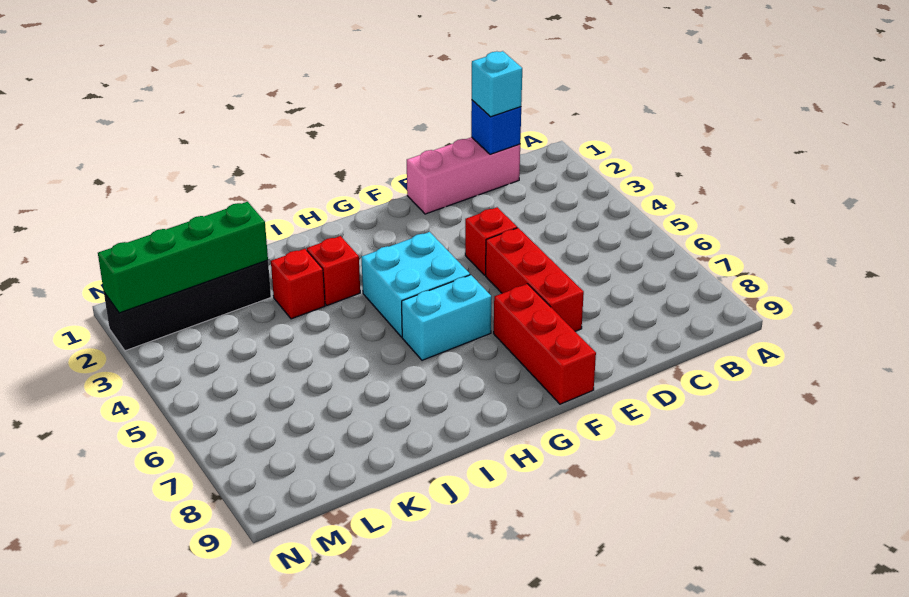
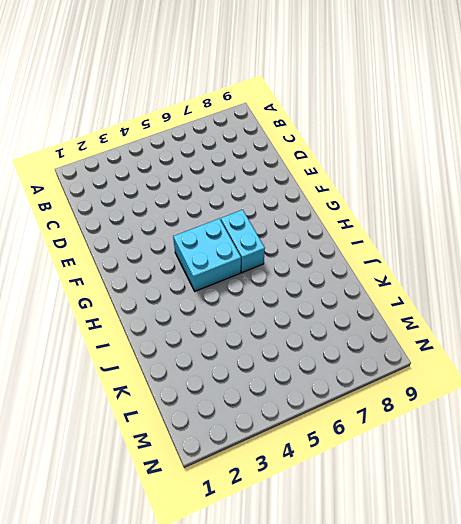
none -> pink brick C1:E1 level 1
none -> red brick E4 level 1
none -> red brick E5:E7 level 1

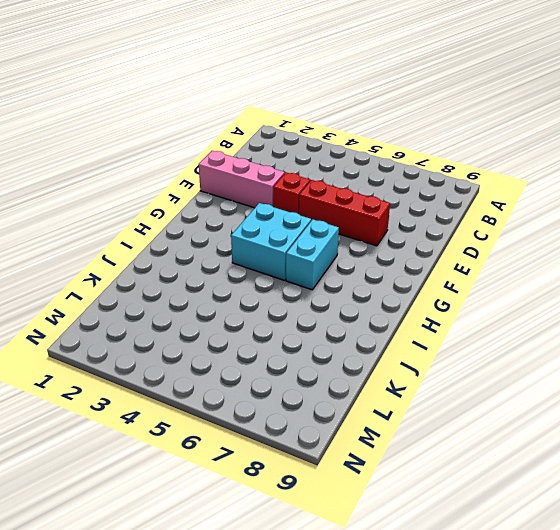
pink brick E1:E3 level 1 -> pink brick C1:E1 level 1
none -> red brick F7:F9 level 1
none -> red brick I3 level 1
none -> red brick J3 level 1

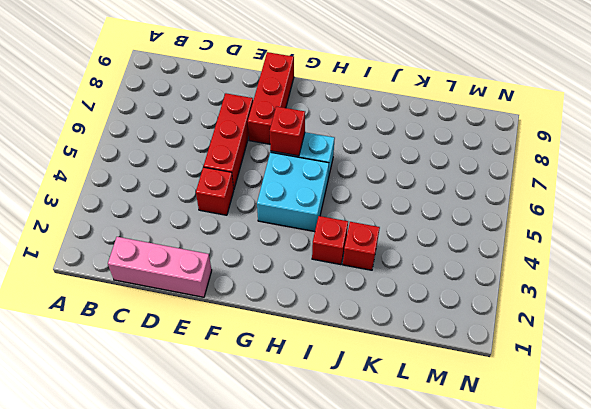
red brick G6 level 2 -> none
none -> black brick K2:N2 level 1
none -> blue brick C1 level 2
none -> green brick K2:N2 level 2

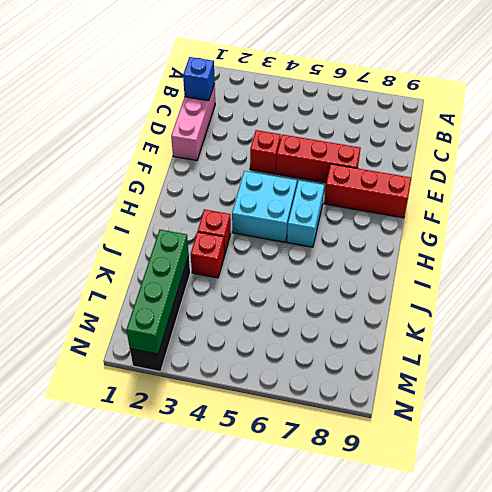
none -> cyan brick C1 level 3

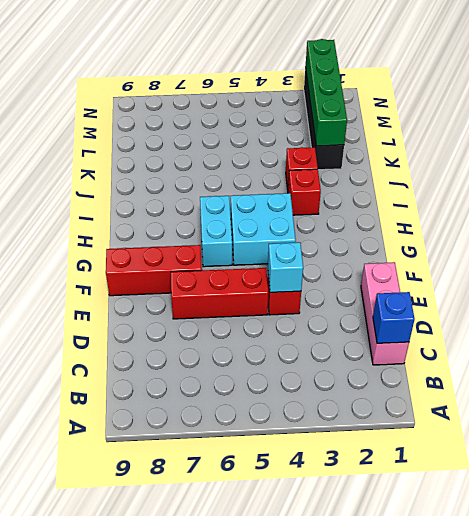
cyan brick E4 level 2 -> cyan brick C1 level 3

